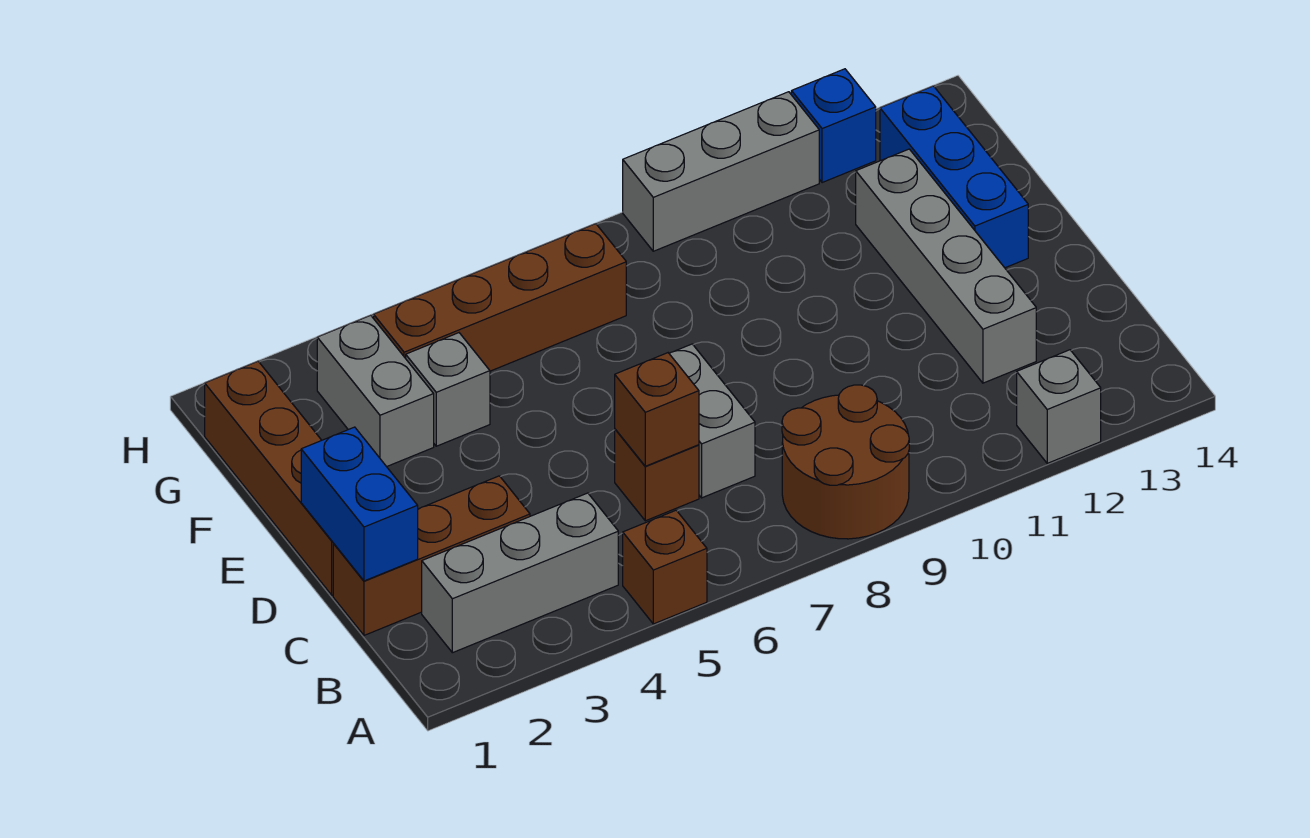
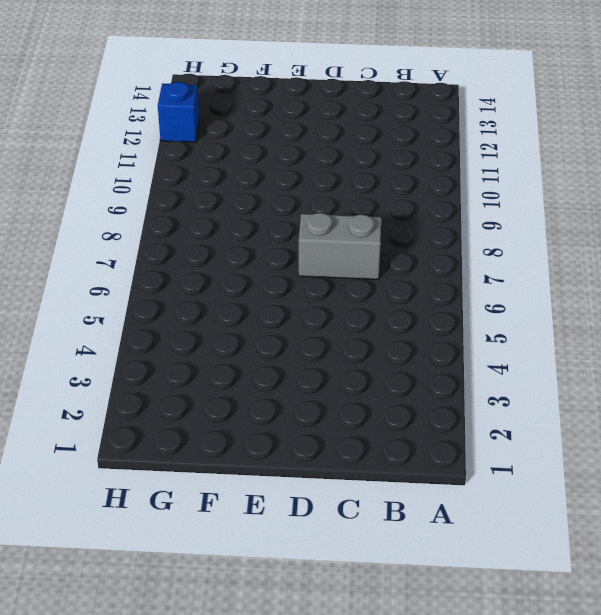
none -> brown brick A5 level 1
none -> brown round brick A8:B9 level 1
none -> grey brick A12 level 1

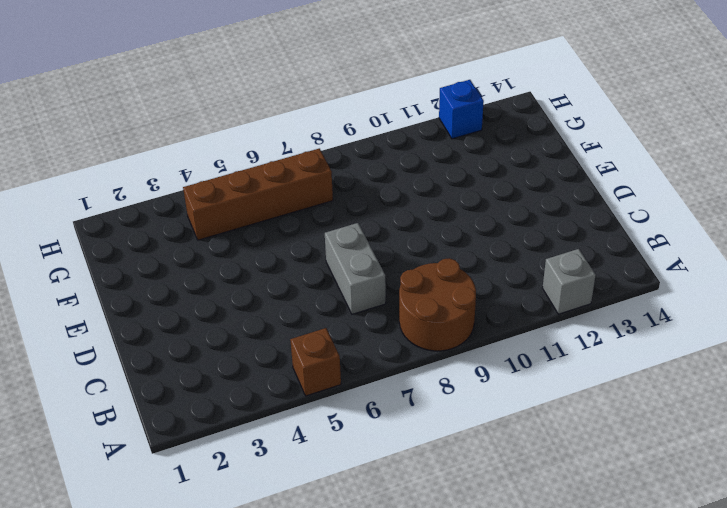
none -> grey brick B2:B4 level 1
none -> brown brick C1:C3 level 1
none -> brown brick C6 level 1

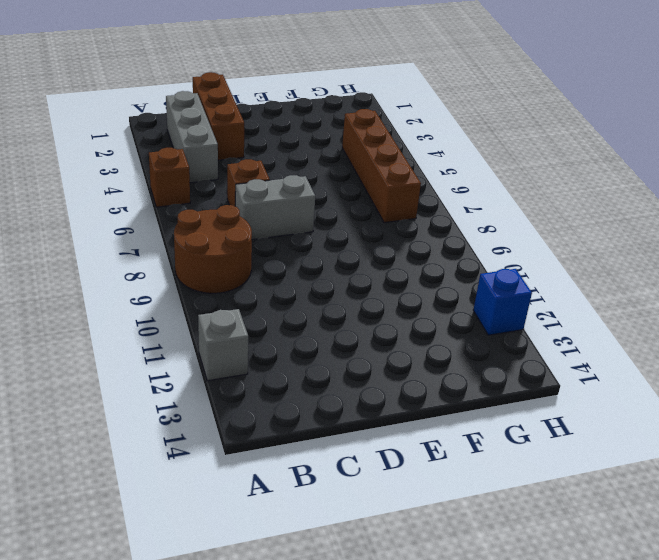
none -> grey brick C12:F12 level 1
none -> brown brick D1:G1 level 1
none -> blue brick E13:G13 level 1

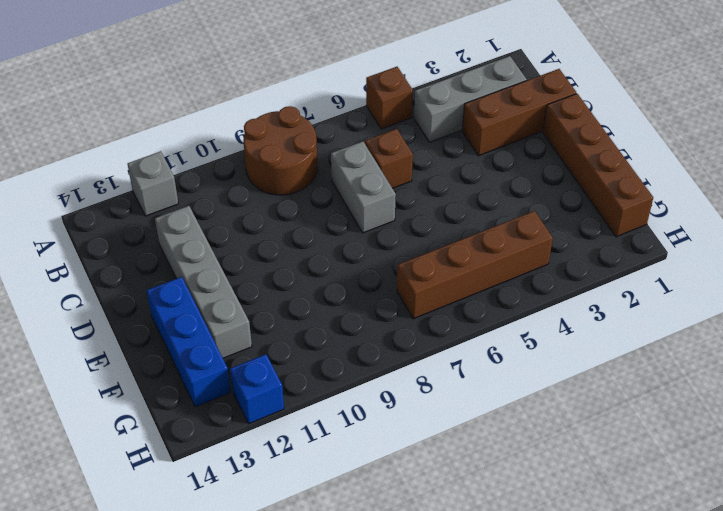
none -> grey brick F3:G3 level 1
none -> grey brick F4 level 1
none -> grey brick H9:H11 level 1

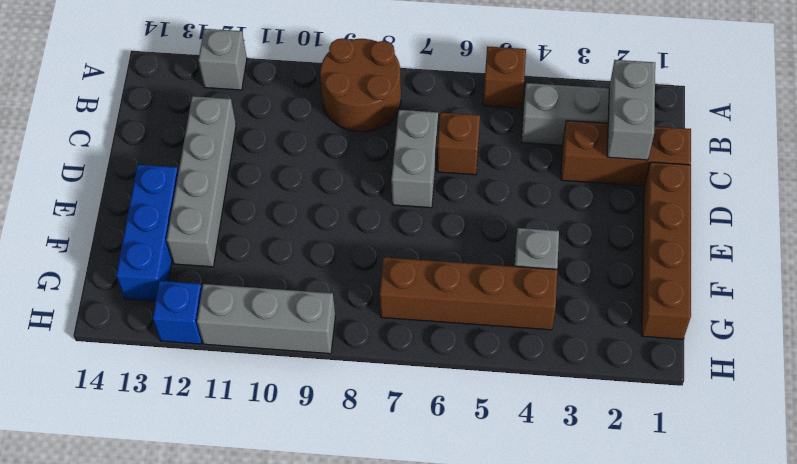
grey brick B2:C2 level 2 -> grey brick F3:G3 level 1
none -> blue brick C1:D1 level 2
none -> brown brick C6 level 2

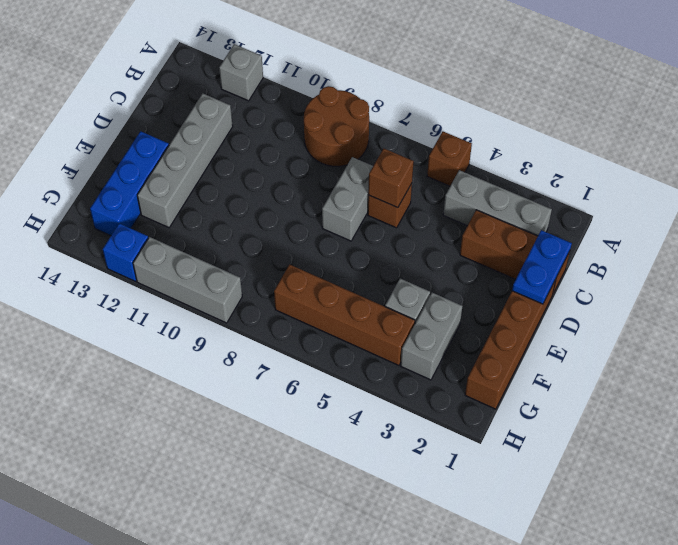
blue plate C1:D1 level 2 -> blue brick C1:D1 level 2

